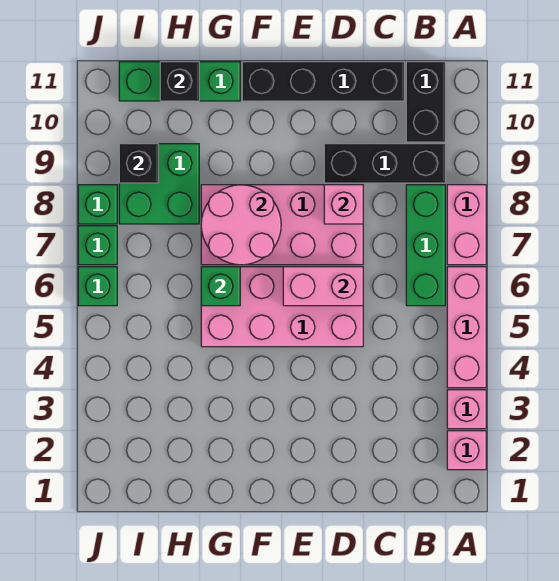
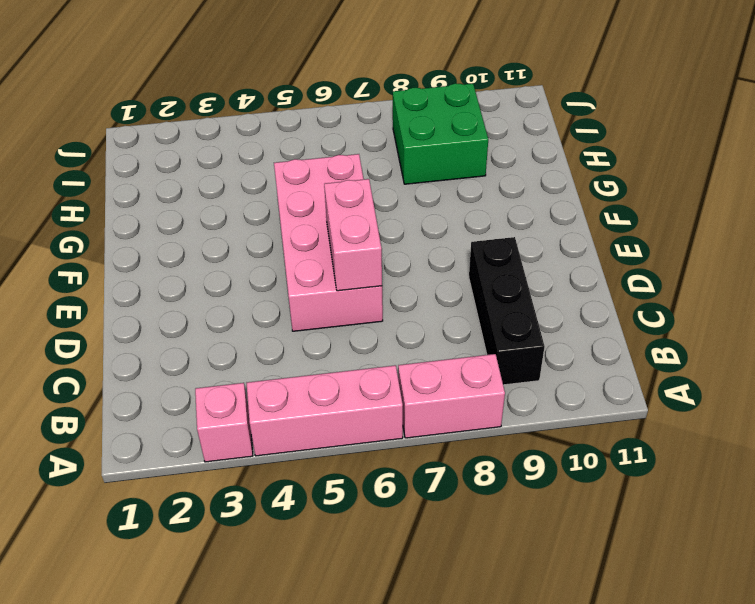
none -> pink brick A2 level 1
none -> green brick B6:B8 level 1
none -> black brick B10:B11 level 1

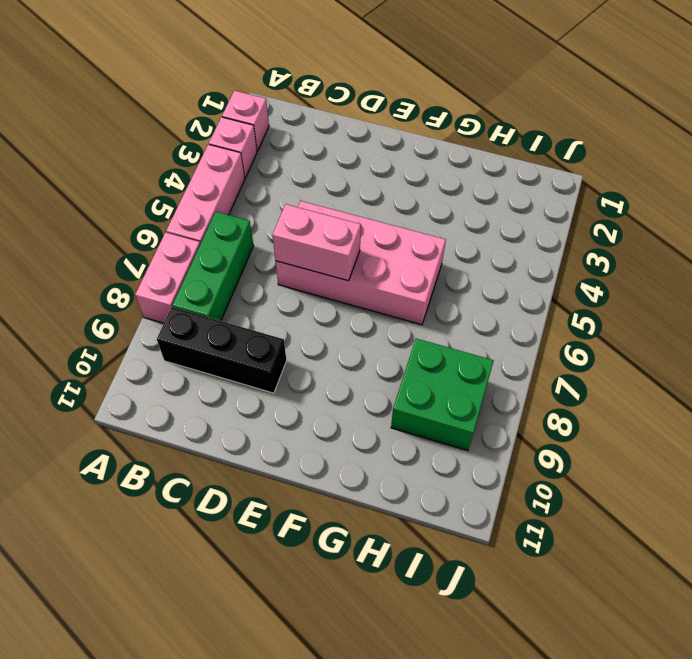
none -> black brick B10:B11 level 1
none -> black brick C11:F11 level 1
none -> pink brick D7:G8 level 1

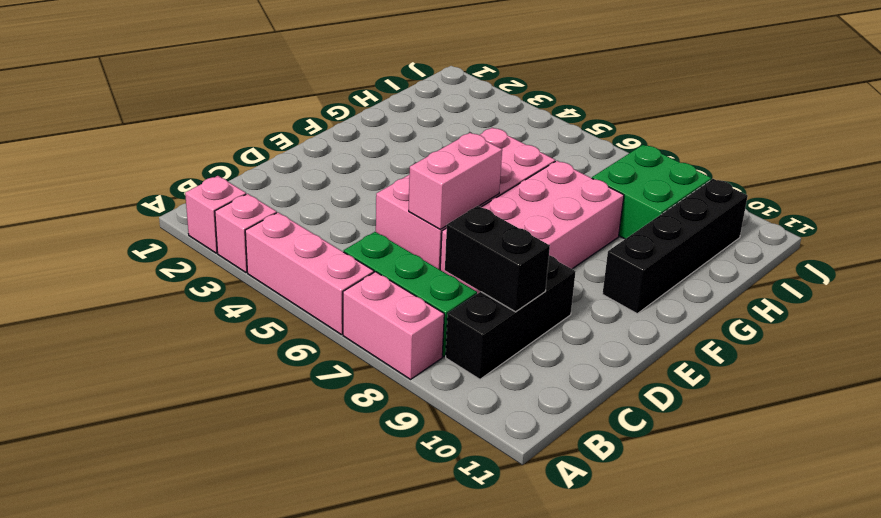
black brick C8:C9 level 2 -> black brick B10:B11 level 1
black brick F10:I10 level 1 -> black brick C11:F11 level 1
none -> green brick G11:I11 level 1
none -> green brick J6 level 1
none -> green brick J7 level 1

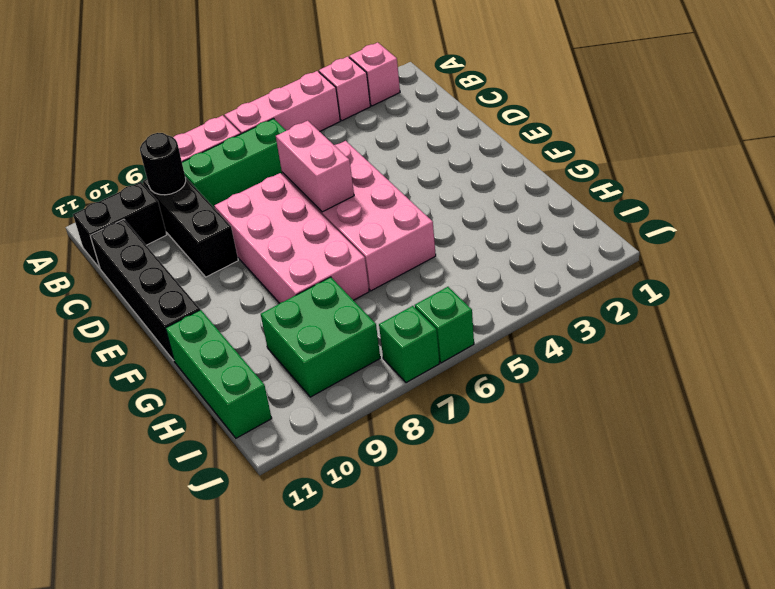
black round brick B9 level 2 -> none
none -> green brick J8 level 1
none -> pink brick D8 level 2
none -> pink round brick F7:G8 level 2

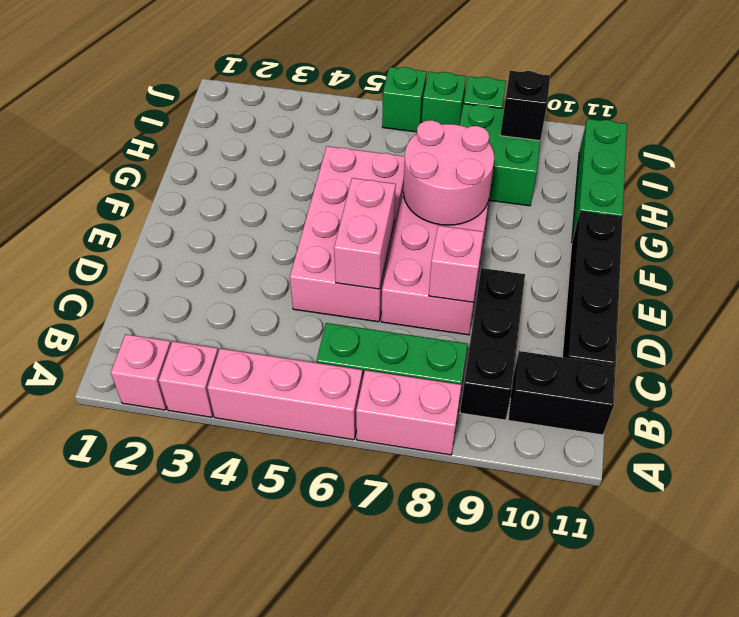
none -> green brick G6 level 2
none -> black brick H11 level 2

